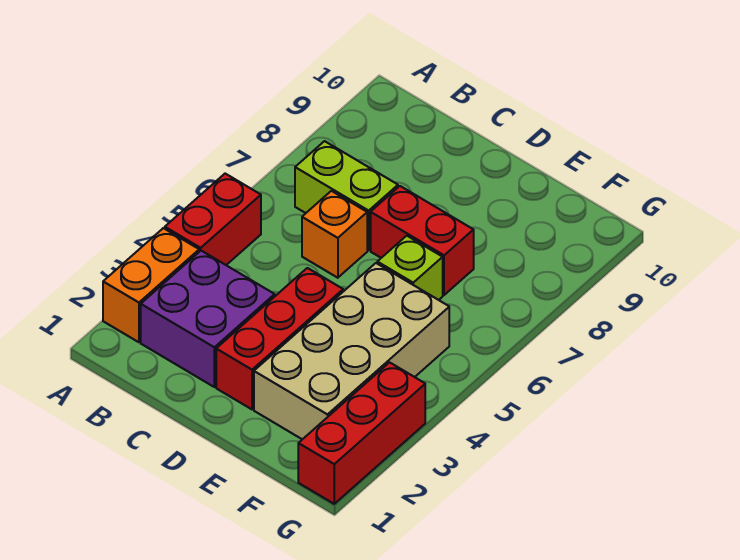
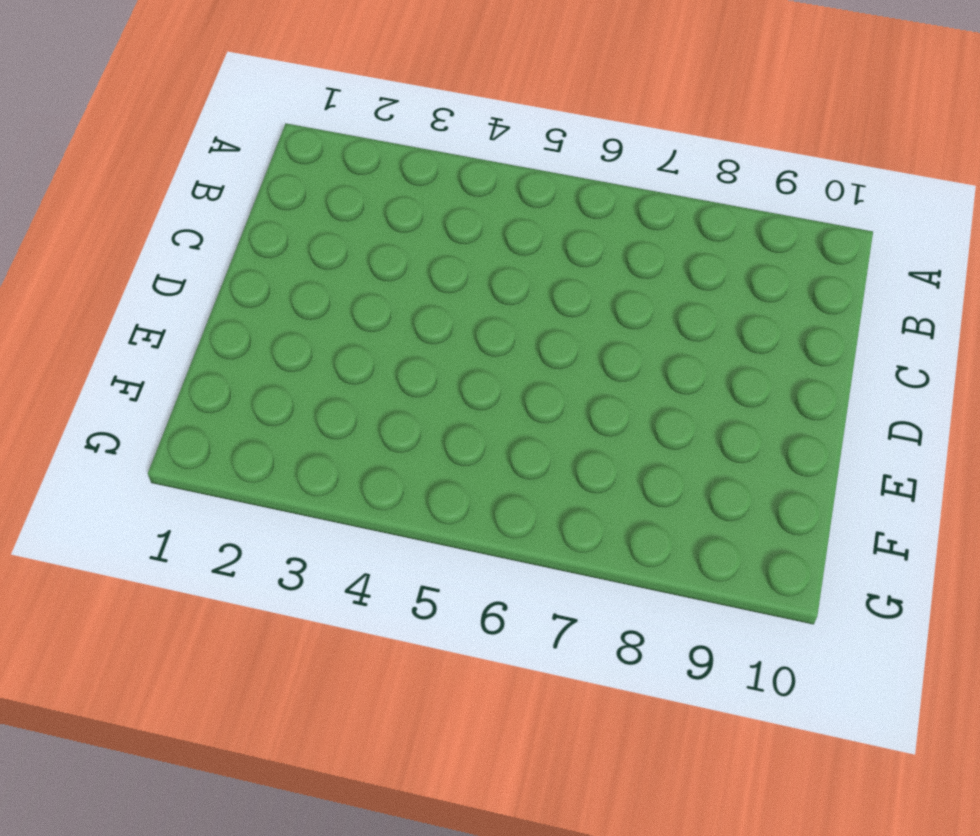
none -> orange brick A2:A3 level 1
none -> red brick A4:A5 level 1

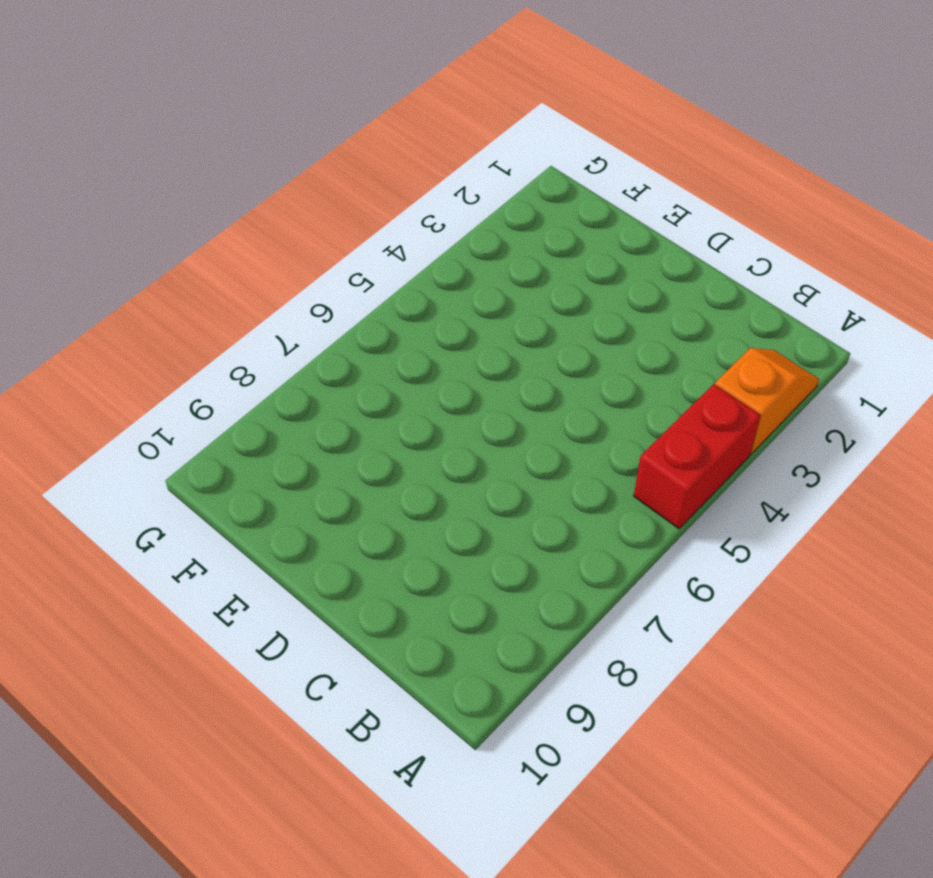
orange slope A2:A3 level 1 top 3 -> orange brick A2:A3 level 1
none -> purple brick B2:C3 level 1
none -> lime brick B7:C7 level 1

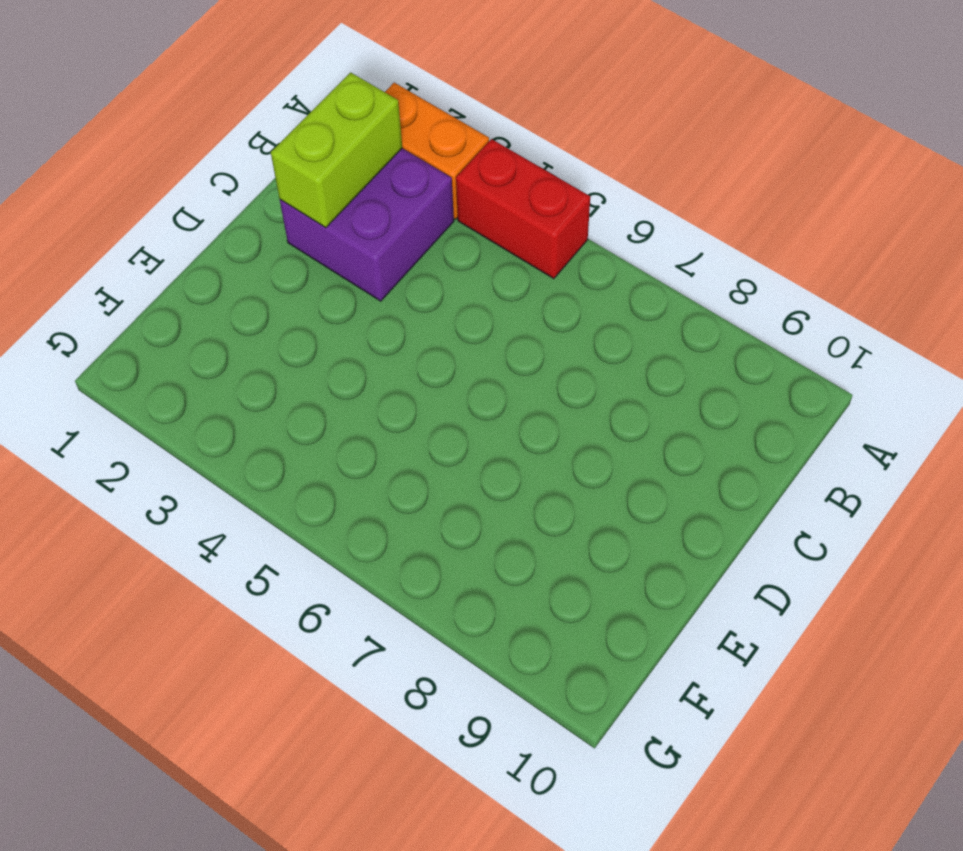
lime brick B2:C2 level 2 -> lime brick B7:C7 level 1
none -> orange brick C6 level 1
none -> red brick D2:D4 level 1

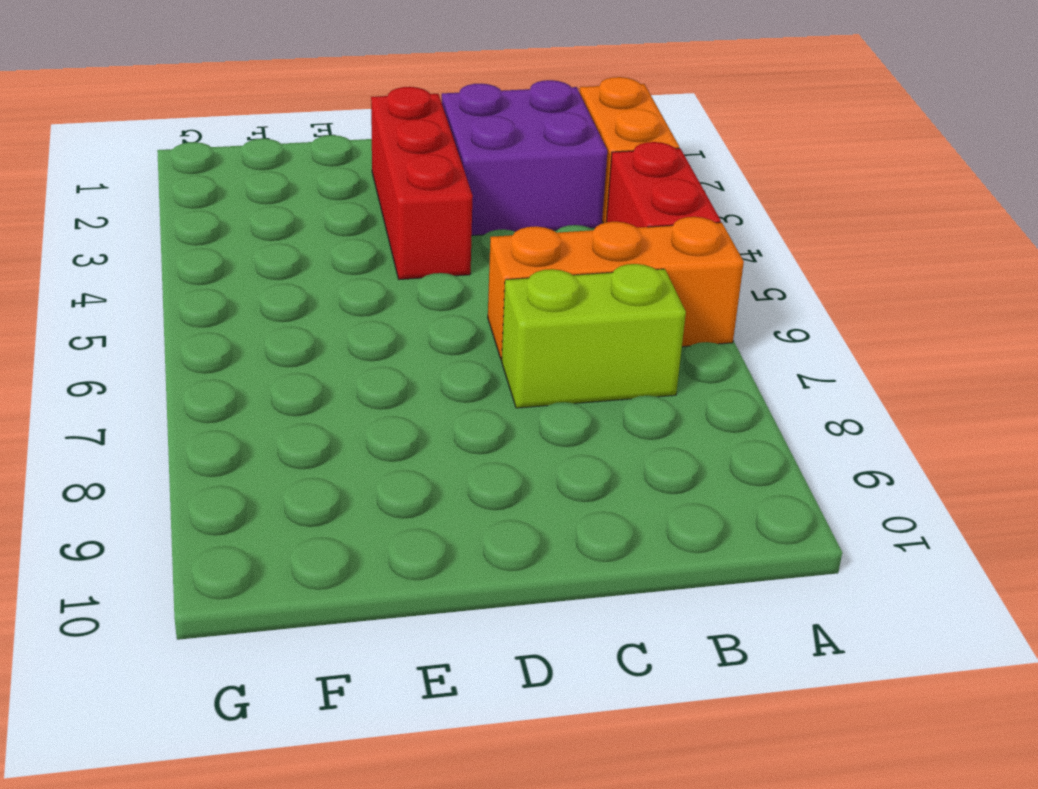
orange brick A6:C6 level 1 -> orange brick C6 level 1
none -> red brick D7:E7 level 1
none -> tan brick E2:F5 level 1

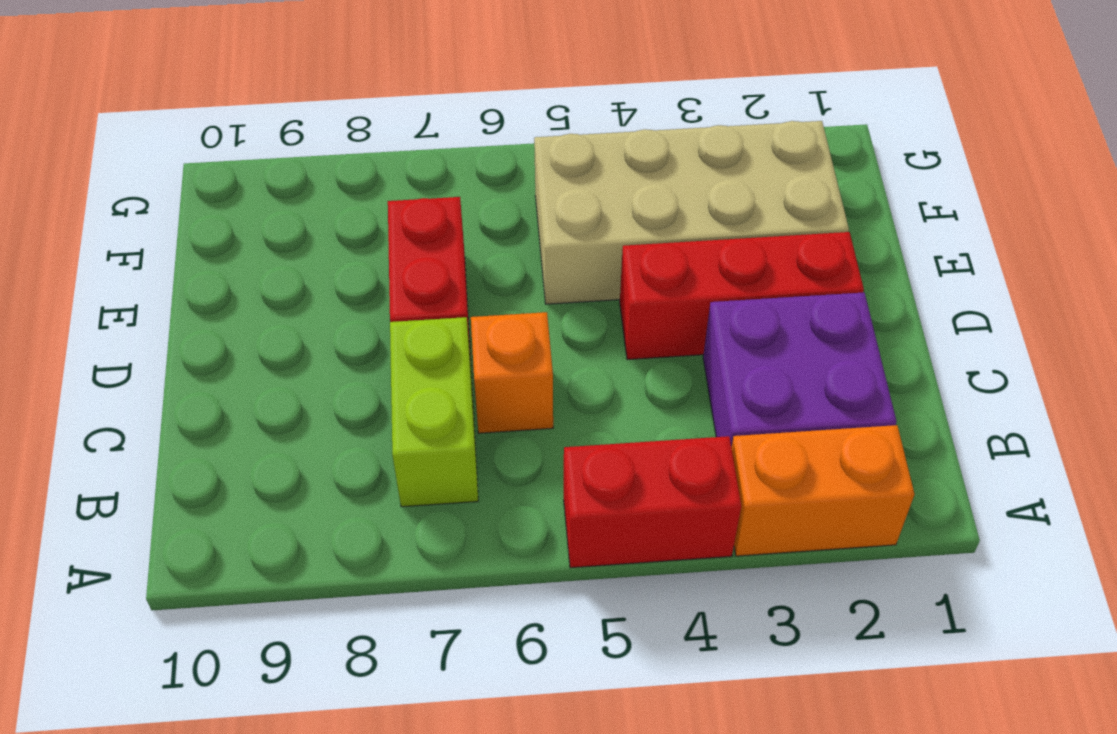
none -> lime brick E6 level 1
none -> red brick G1:G3 level 1

